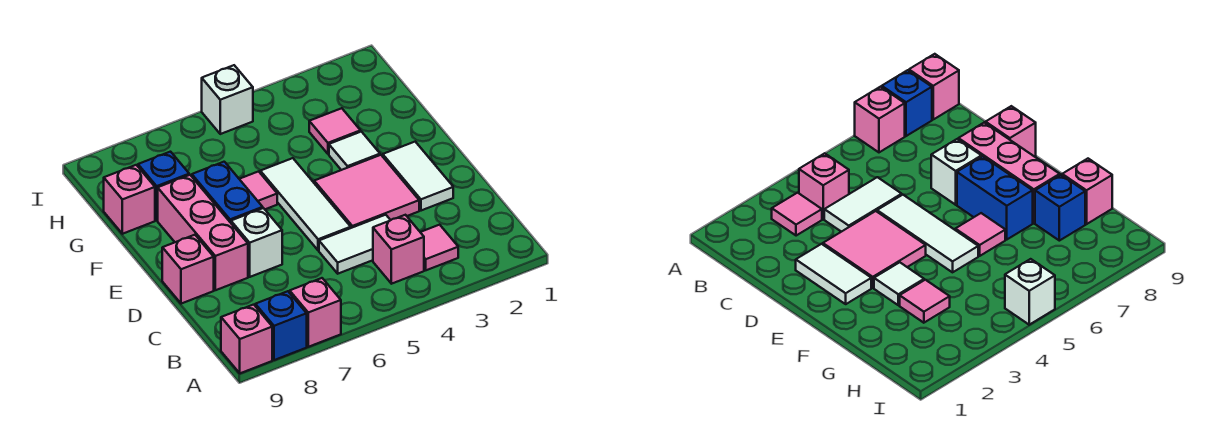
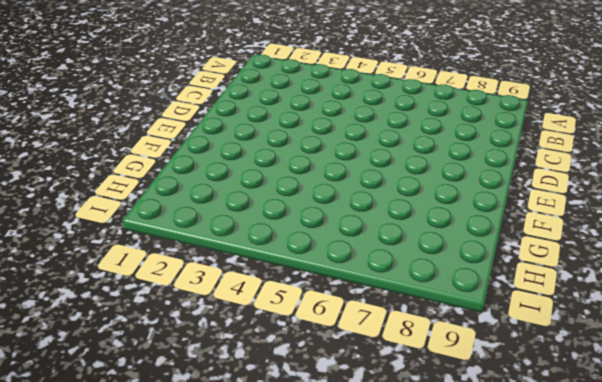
none -> pink brick A7 level 1
none -> blue brick A8 level 1
none -> pink brick A9 level 1

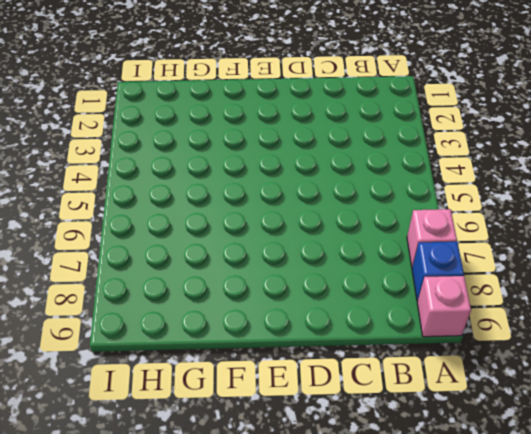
none -> pink tile B3 level 1
none -> pink brick B4 level 1
none -> white tile C4:C5 level 1

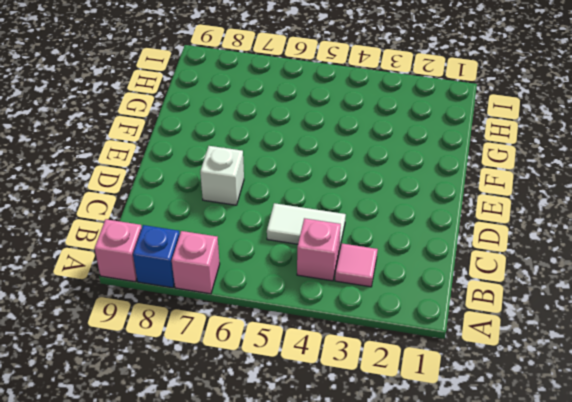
none -> white tile D2:E2 level 1
none -> pink tile D3:E4 level 1
none -> white tile D5:F5 level 1

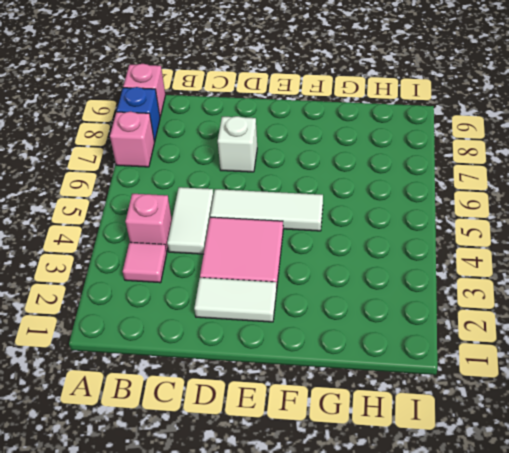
none -> pink brick D8:F8 level 1
none -> pink brick D9 level 1
none -> blue brick E7:F7 level 1

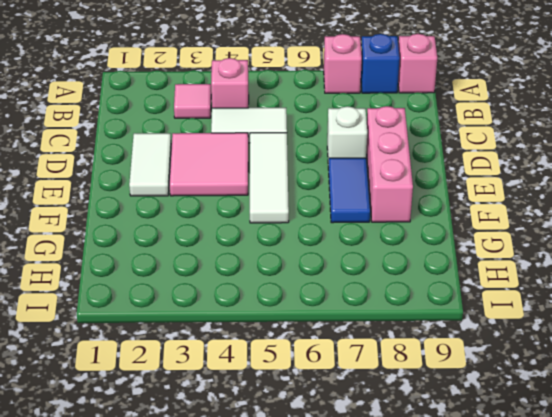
blue tile E7:F7 level 1 -> blue brick E7:F7 level 1
none -> pink brick D9 level 1
none -> white tile F3 level 1
none -> pink tile F6 level 1

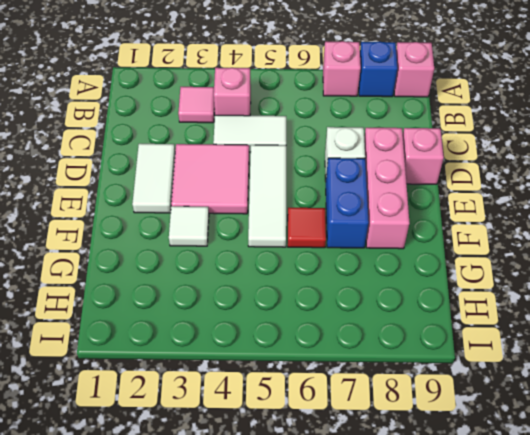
red tile F6 level 1 -> pink tile F6 level 1
none -> pink tile G3 level 1
none -> blue brick G8 level 1
none -> pink brick G9 level 1

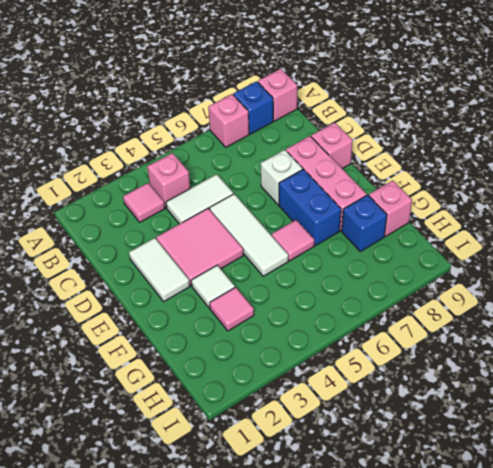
none -> white brick I5 level 1

